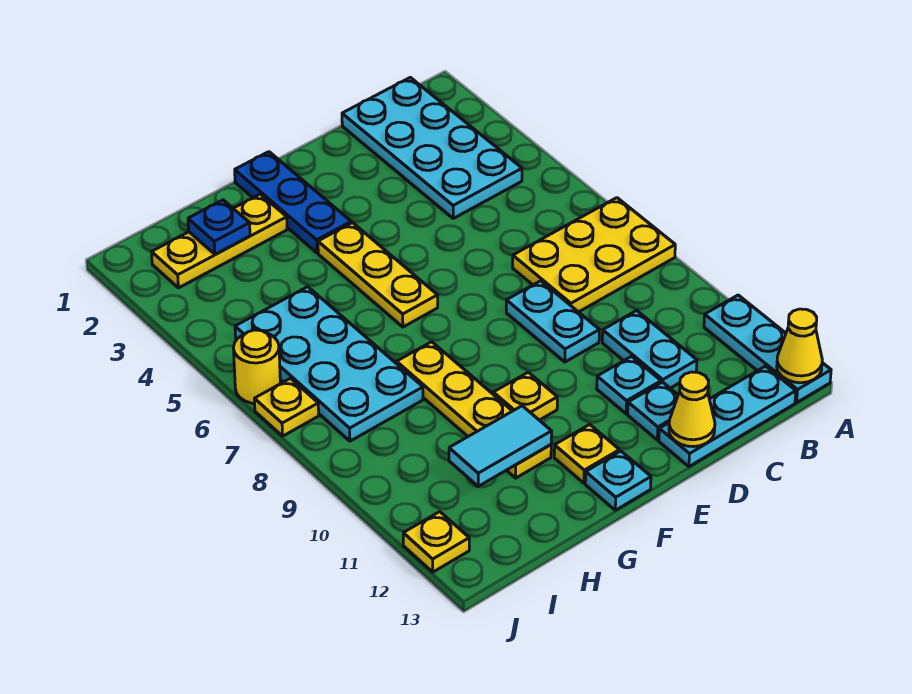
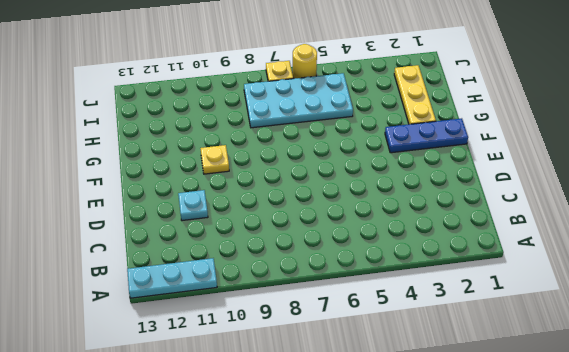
none -> yellow plate A7:C8 level 1
none -> cyan plate B1:C4 level 1
none -> cyan plate B13:D13 level 1

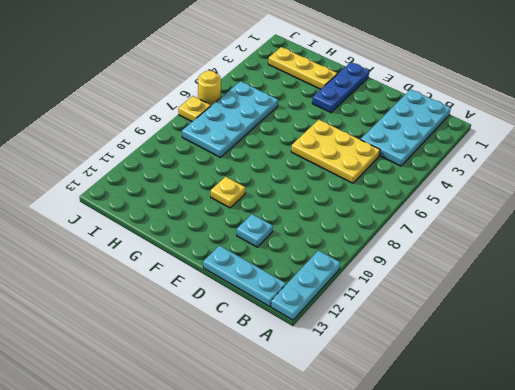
yellow plate C5:E6 level 1 -> yellow plate A7:C8 level 1
none -> cyan plate C10:C11 level 1
none -> cyan plate D8:D9 level 1
none -> cyan plate D12 level 1

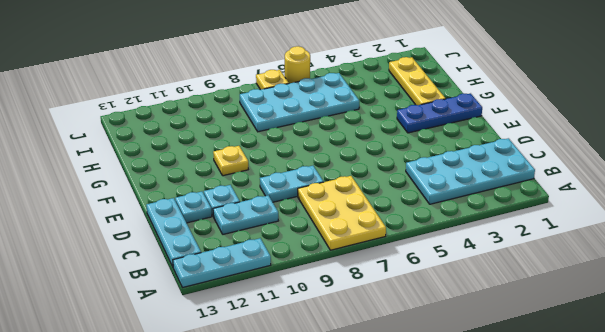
none -> yellow plate F4:F6 level 1
none -> yellow plate F12 level 1
none -> cyan plate F13 level 1

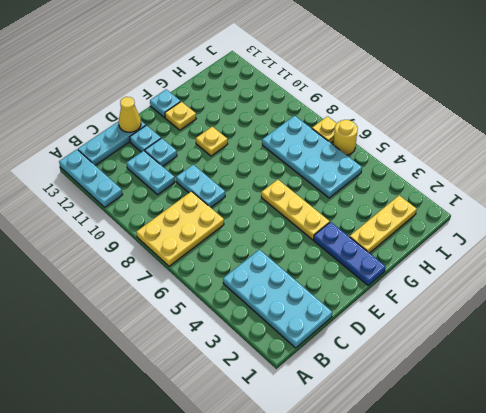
none -> yellow plate G8:G11 level 1
none -> yellow plate J12 level 1
none -> yellow cone A13 level 2

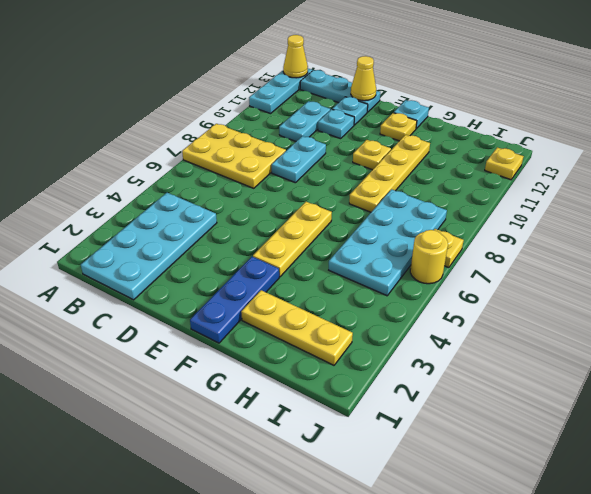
none -> cyan tile G11:H11 level 2
none -> blue plate H2 level 2

